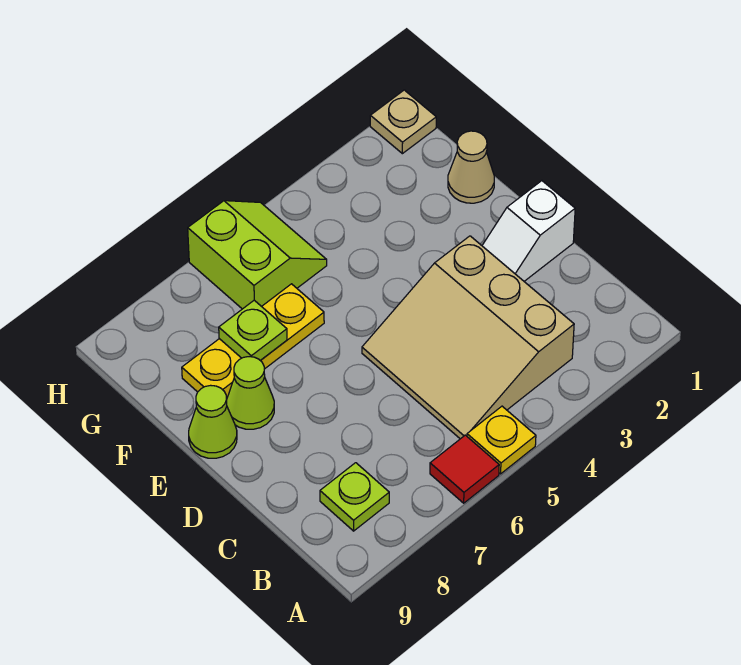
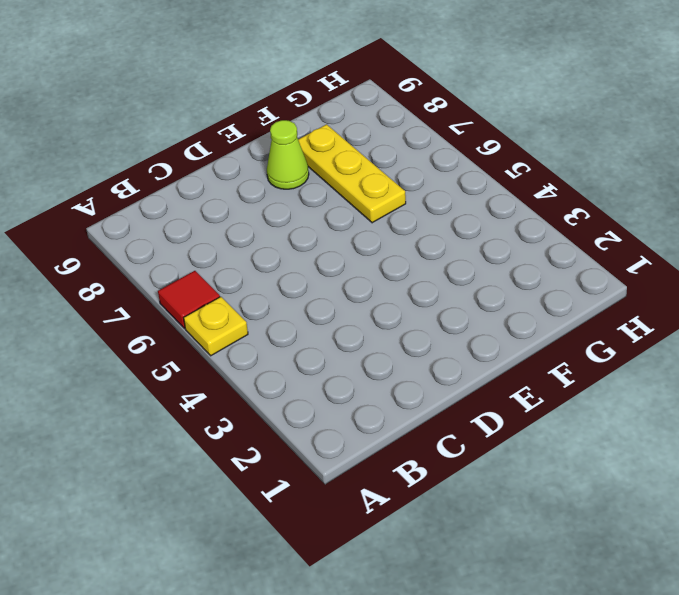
none -> tan slope B3:D5 level 1 top 3
none -> lime plate B8 level 1
none -> white slope D1:D2 level 1 top 1

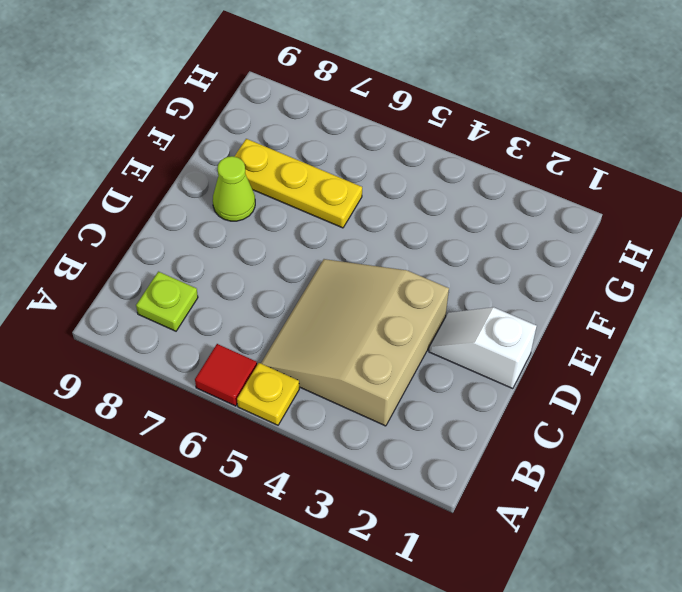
none -> lime cone E9 level 1
none -> tan cone F1 level 1
none -> lime slope G5:H6 level 1 top 6

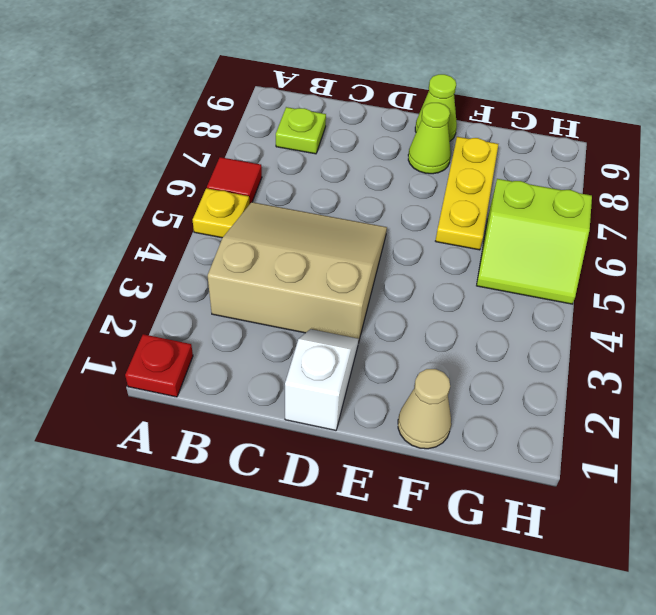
red plate A1 level 1 -> none
none -> tan plate H1 level 1
none -> lime plate F7 level 2

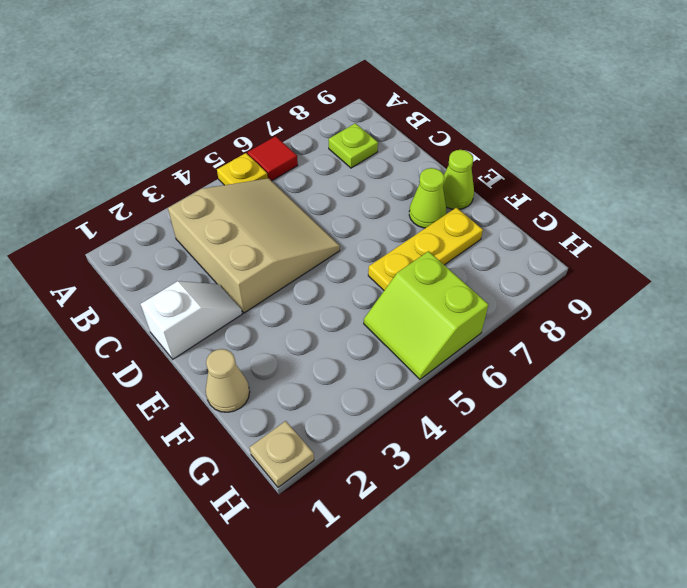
none -> lime plate F7 level 2

